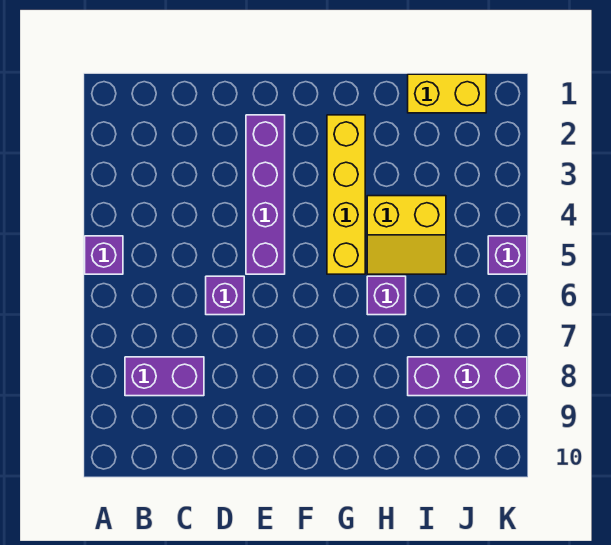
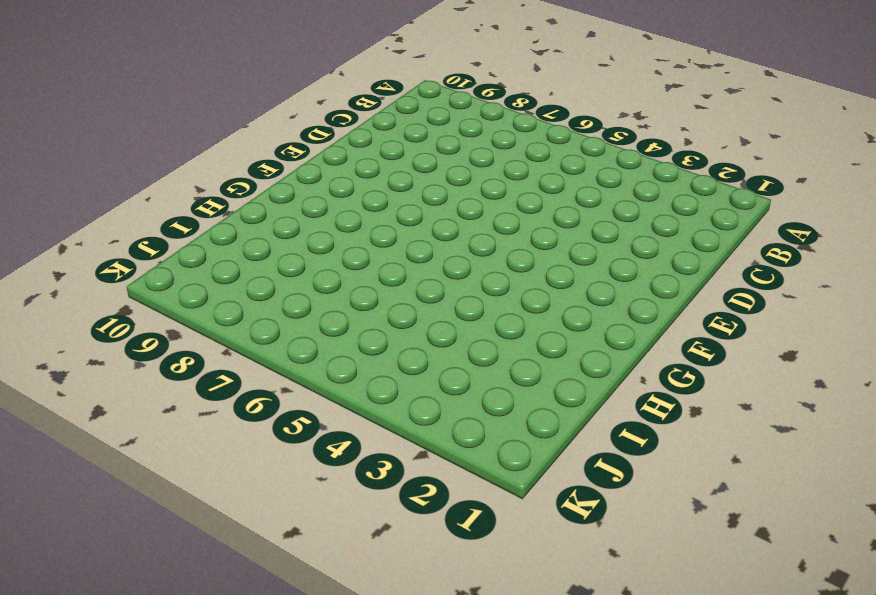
none -> purple brick A5 level 1
none -> purple brick B8:C8 level 1

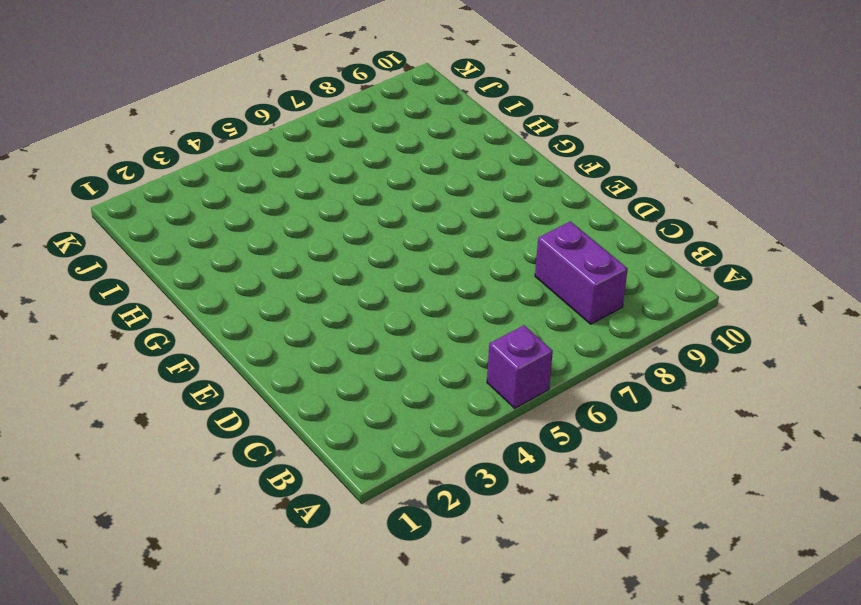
none -> purple brick D6 level 1
none -> purple brick E2:E5 level 1

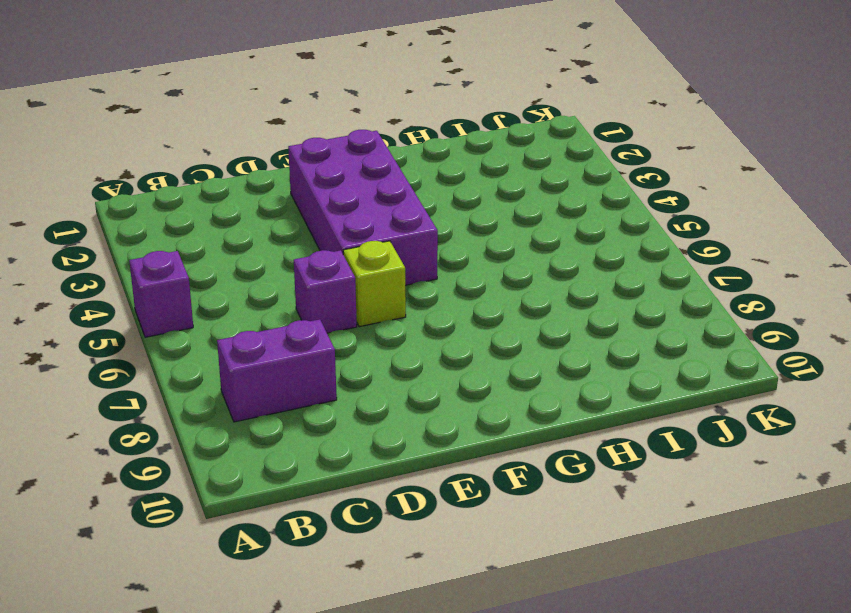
purple brick E2:F5 level 1 -> purple brick E2:E5 level 1
lime brick E6 level 1 -> none
none -> yellow brick G2:G5 level 1
none -> yellow slope H4:I5 level 1 top 4

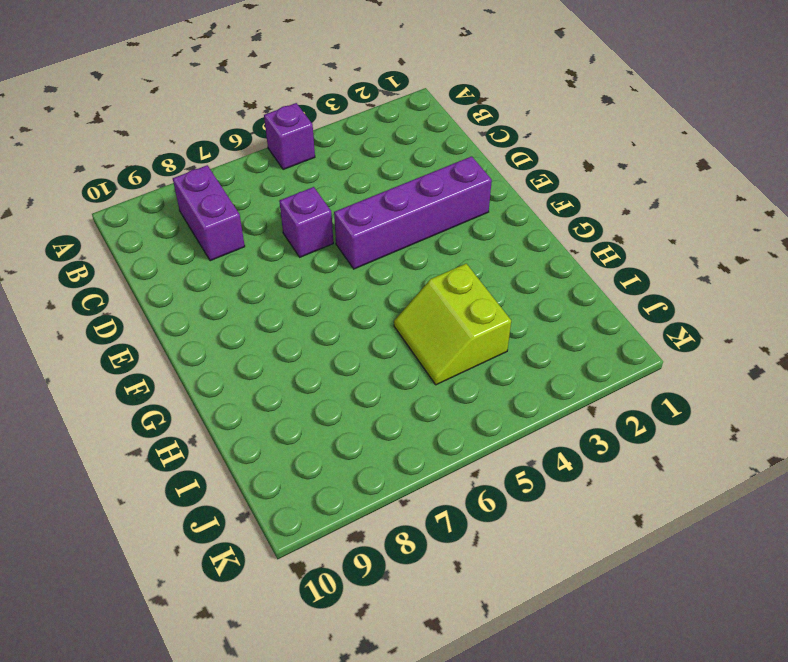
lime slope H4:I5 level 1 top 4 -> yellow slope H4:I5 level 1 top 4
none -> yellow brick G2:G5 level 1
none -> purple brick H6 level 1

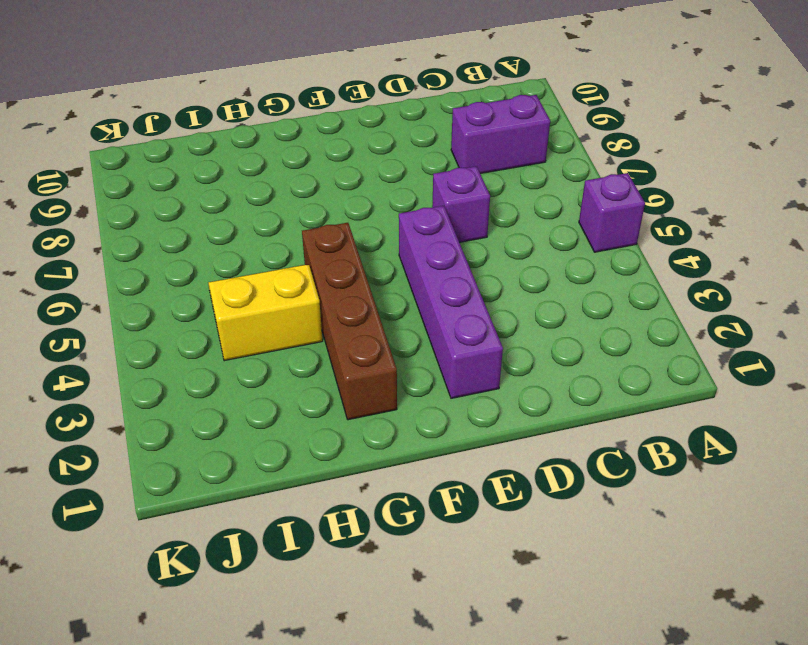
brown brick G2:G5 level 1 -> yellow brick G2:G5 level 1
none -> purple brick H6 level 1
none -> yellow brick I1:J1 level 1

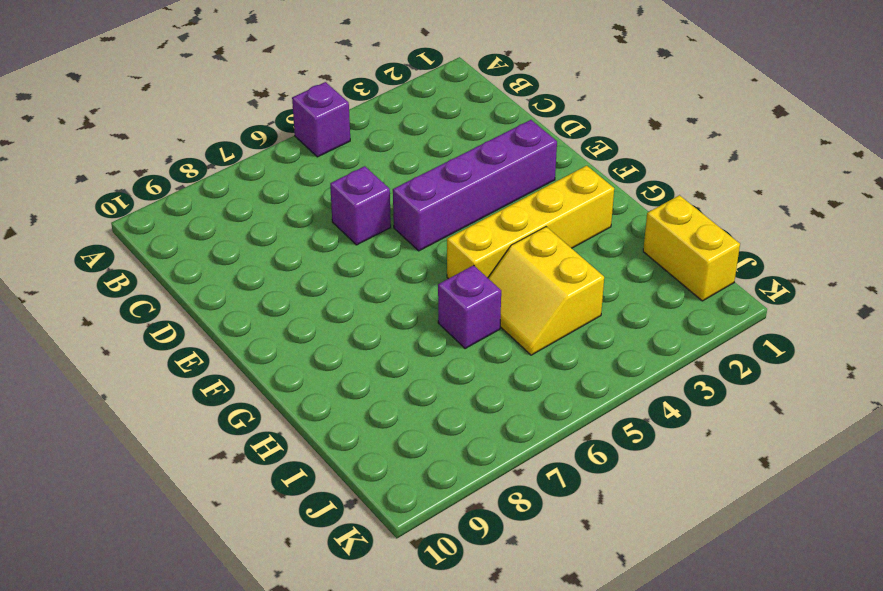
none -> purple brick B8:C8 level 1
none -> purple brick I8:K8 level 1

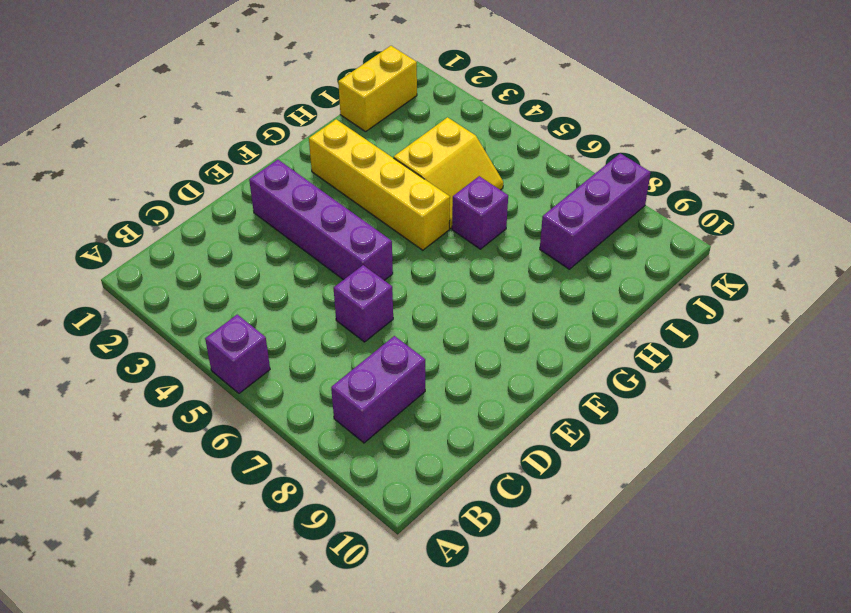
none -> purple brick K5 level 1

